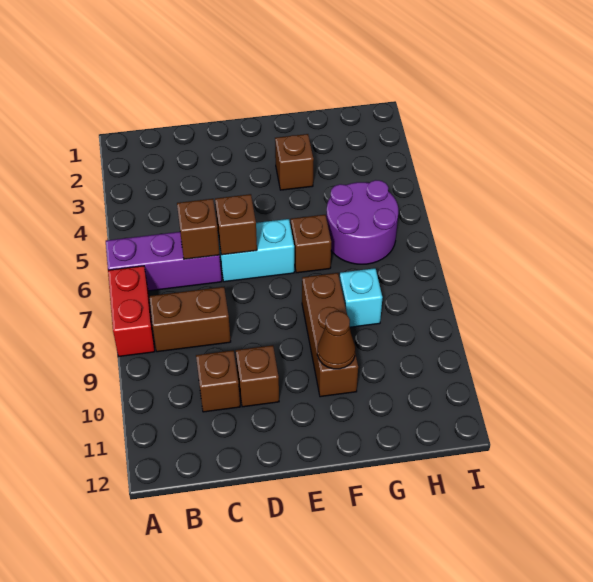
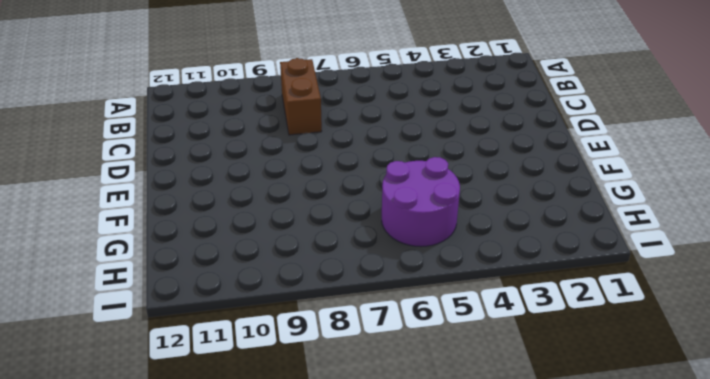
none -> purple brick A6:C6 level 1
none -> red brick A7:A8 level 1
none -> brown brick C10 level 1

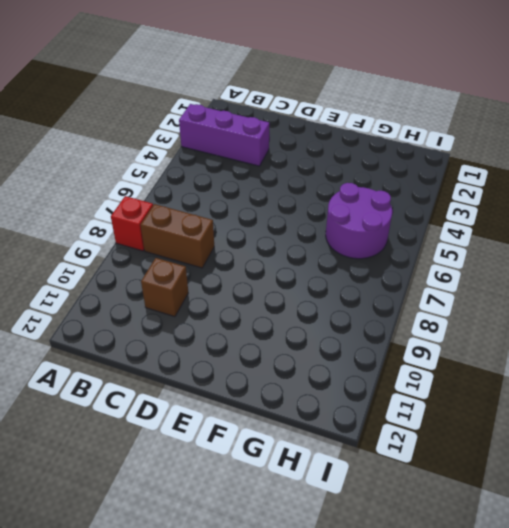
purple brick A3:C3 level 1 -> purple brick A6:C6 level 1
red brick A8 level 1 -> red brick A7:A8 level 1
none -> cyan brick D6:E6 level 1
none -> brown brick D10 level 1
none -> brown brick F3 level 1

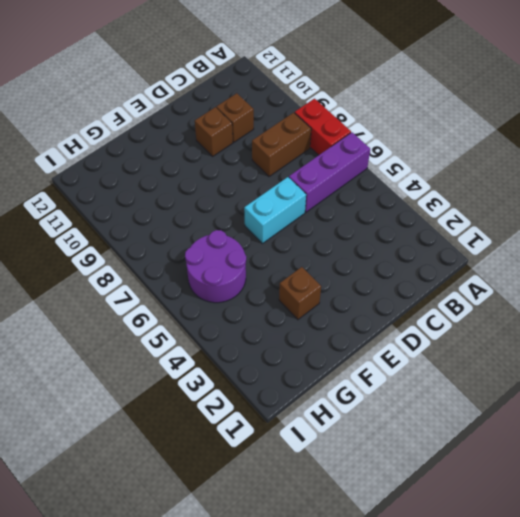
none -> brown brick F6 level 1
none -> brown brick F8:F10 level 1
none -> cyan brick G8 level 1

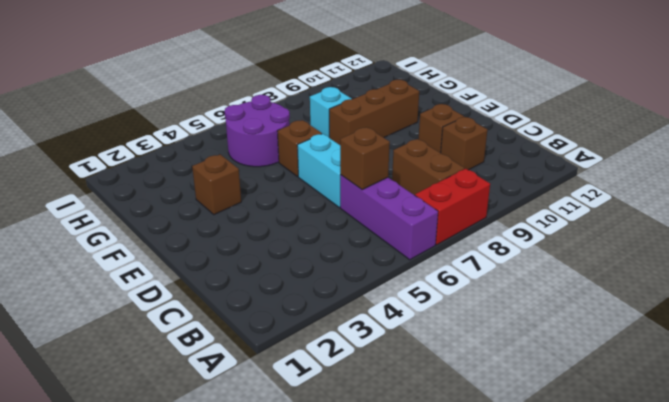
none -> brown brick D6 level 2
none -> brown cone F10 level 2

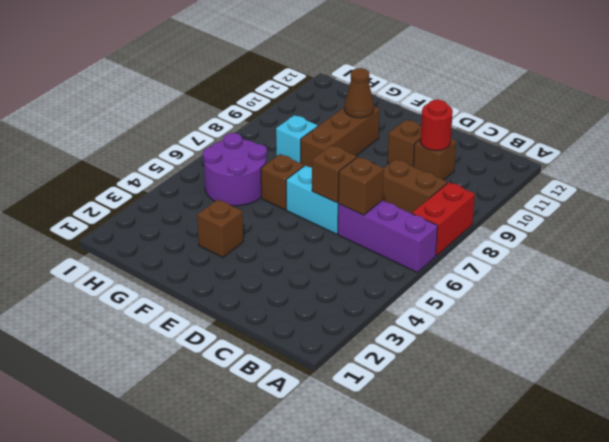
red round brick C10 level 2 -> none

